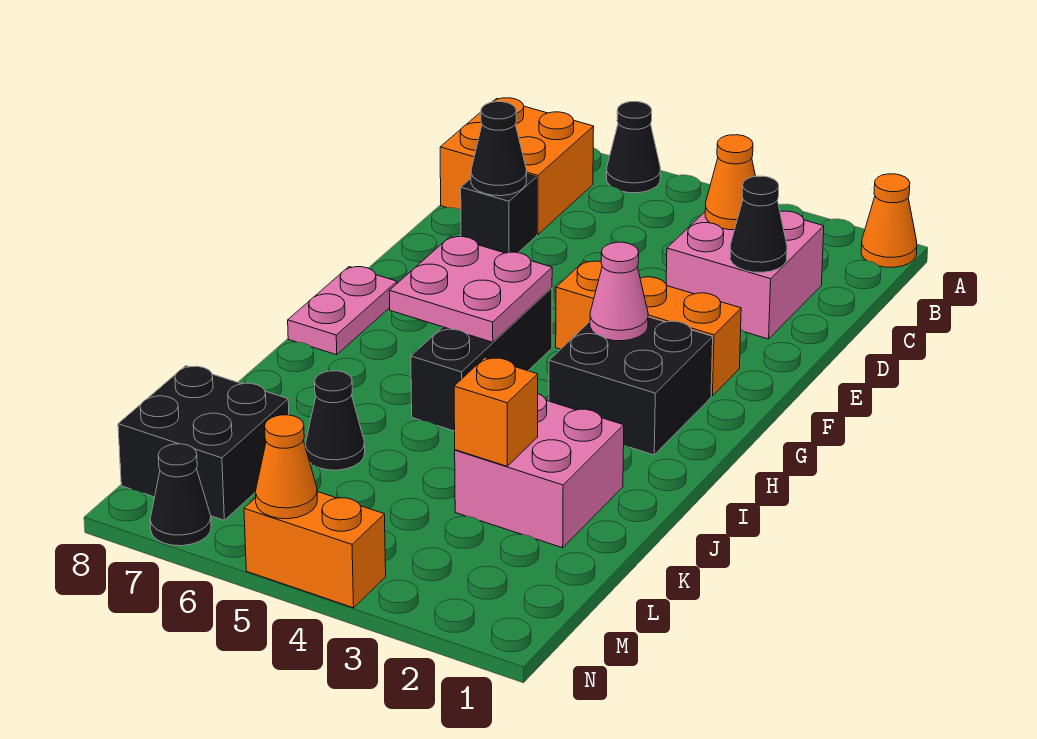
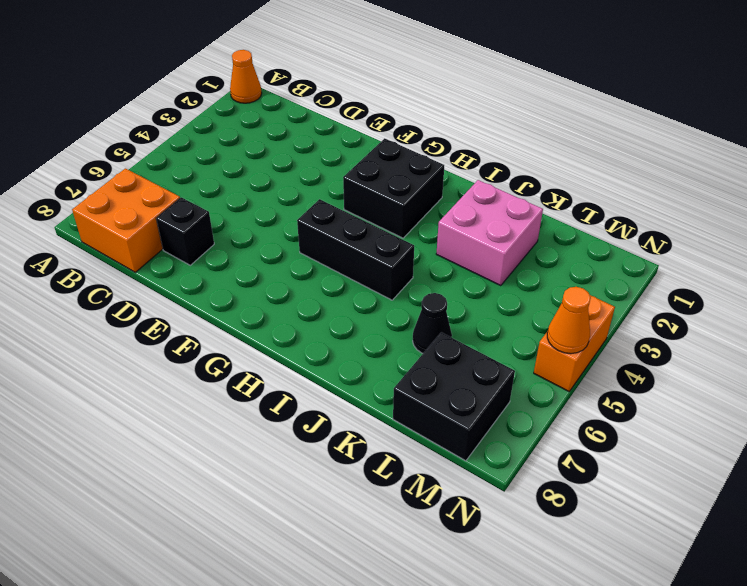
none -> black cone A6 level 1
none -> pink brick C2:D3 level 1
none -> orange brick F2:F4 level 1

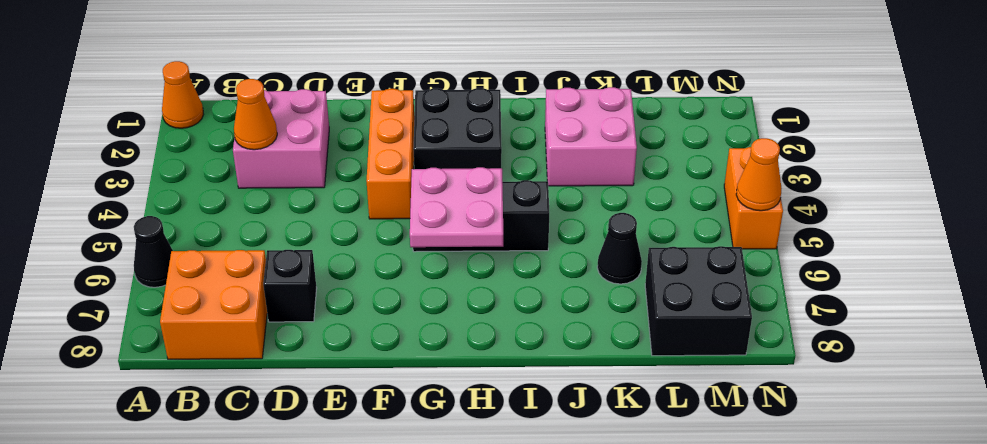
none -> pink plate G8:H8 level 1
none -> black cone N7 level 1
none -> black cone D2 level 2

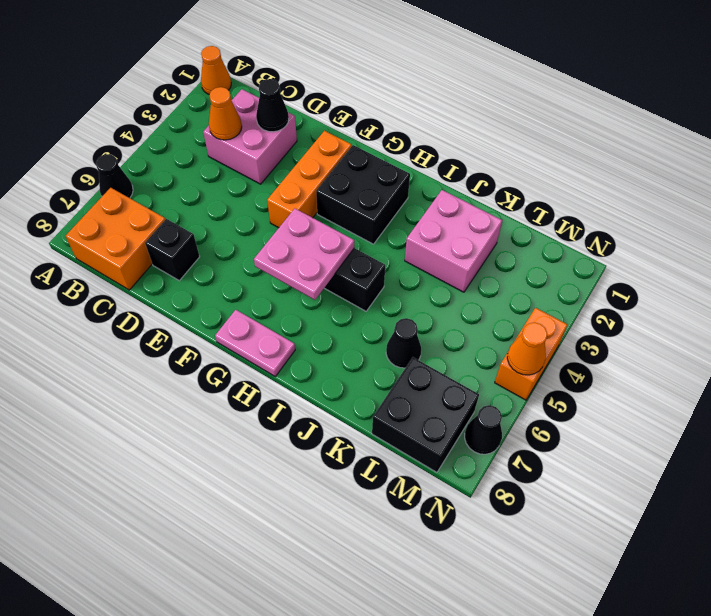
none -> black cone D7 level 2
none -> pink cone G3 level 2
none -> orange brick K3 level 2

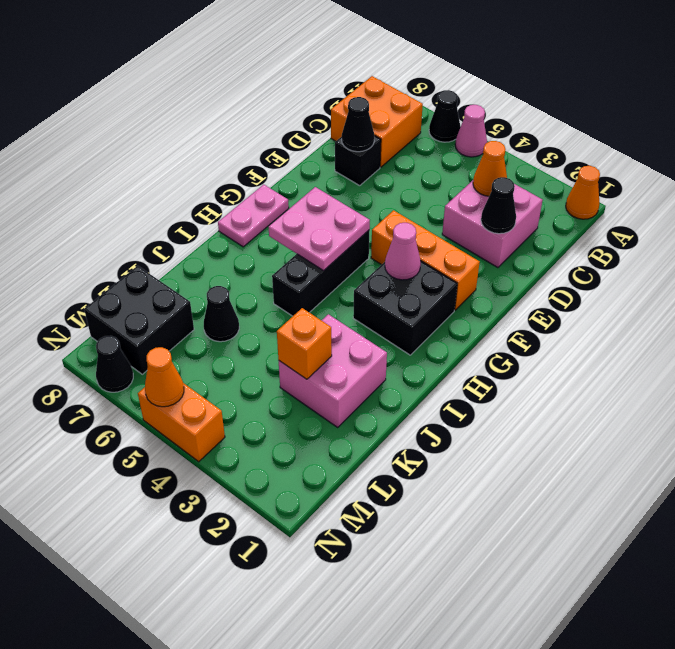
pink cone A5 level 1 -> none

